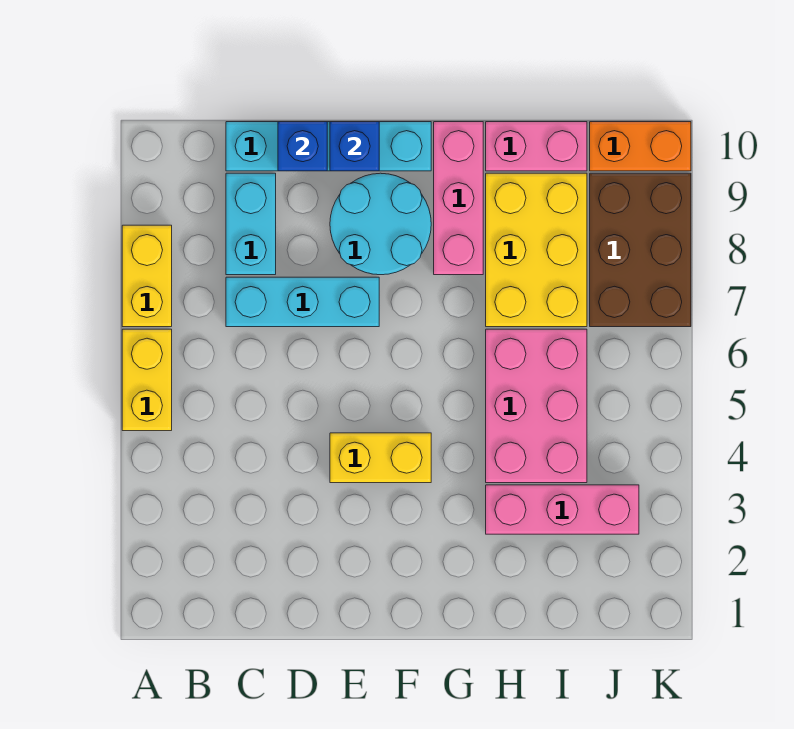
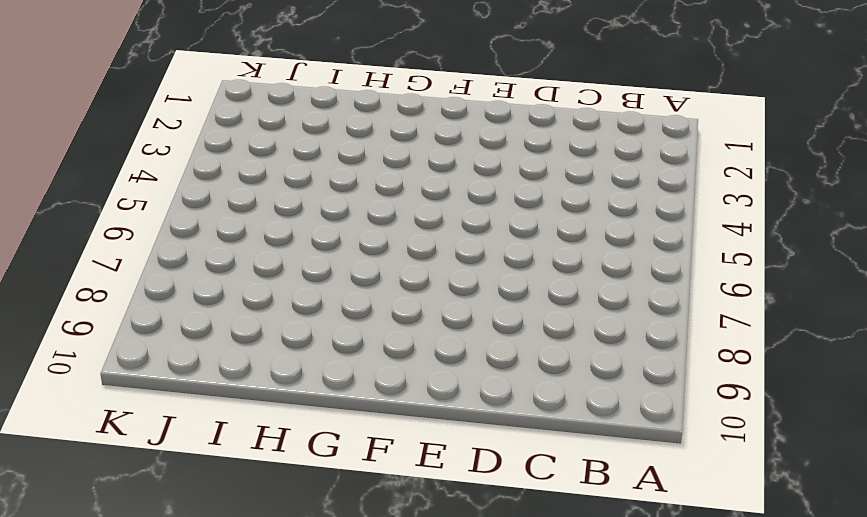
none -> yellow brick A5:A6 level 1
none -> yellow brick A7:A8 level 1
none -> cyan brick C7:E7 level 1

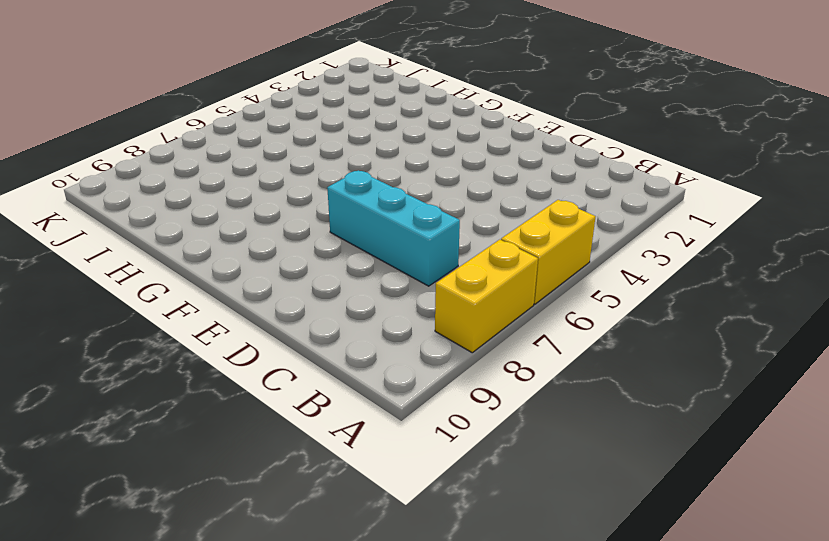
none -> cyan brick C8:C9 level 1
none -> cyan brick C10:F10 level 1
none -> yellow brick E4:F4 level 1

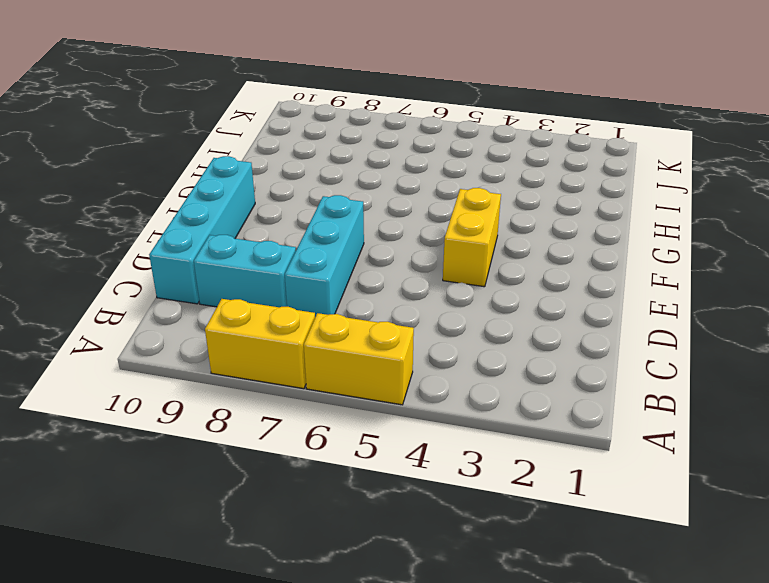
none -> cyan round brick E8:F9 level 1
none -> pink brick G8:G10 level 1
none -> pink brick H3:J3 level 1

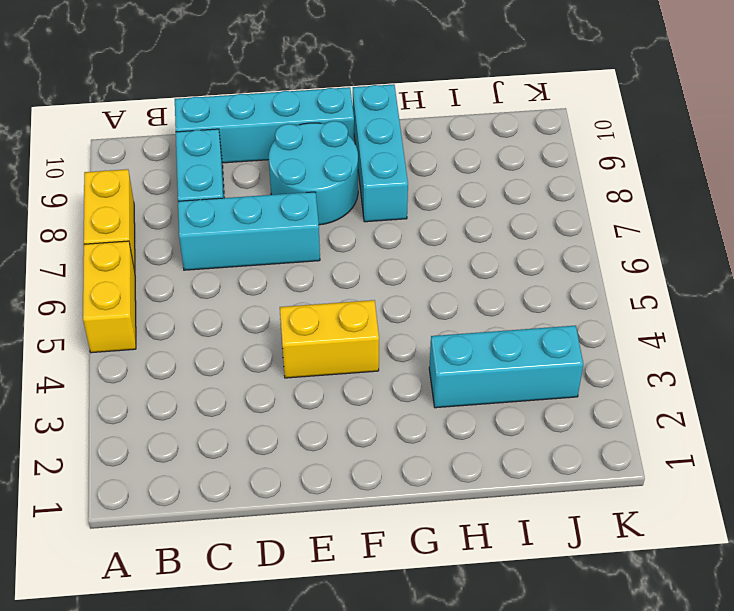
cyan brick G8:G10 level 1 -> pink brick G8:G10 level 1
cyan brick H3:J3 level 1 -> pink brick H3:J3 level 1
none -> pink brick H4:I6 level 1
none -> yellow brick H7:I9 level 1
none -> pink brick H10:I10 level 1

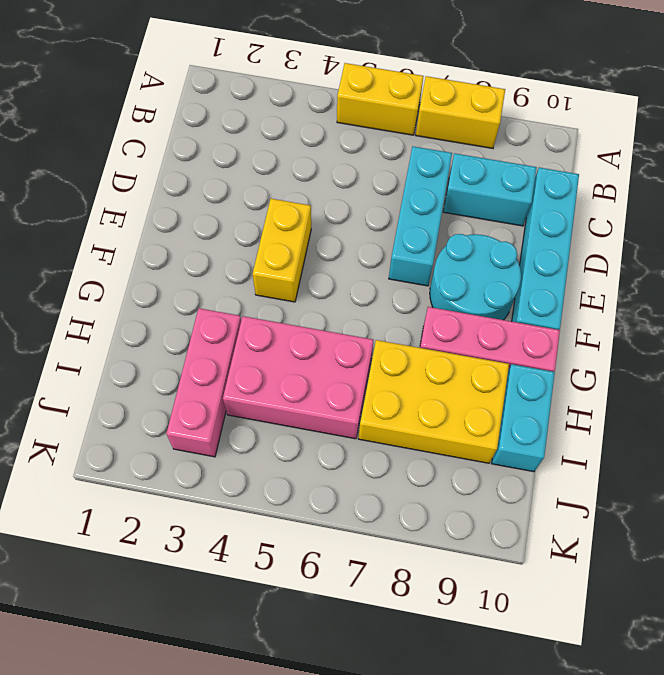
cyan brick H10:I10 level 1 -> pink brick H10:I10 level 1
none -> brown brick J7:K9 level 1
none -> orange brick J10:K10 level 1
none -> blue brick D10 level 2

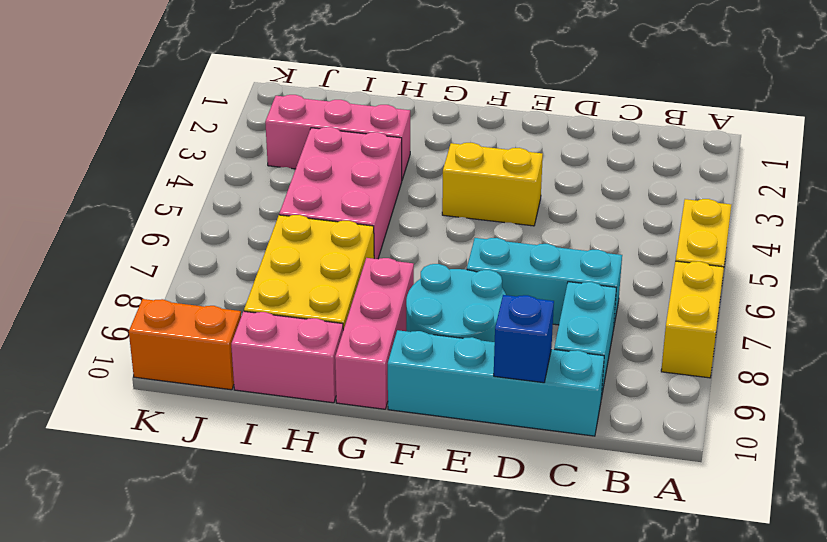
none -> brown brick J7:K9 level 1
none -> blue brick E10 level 2

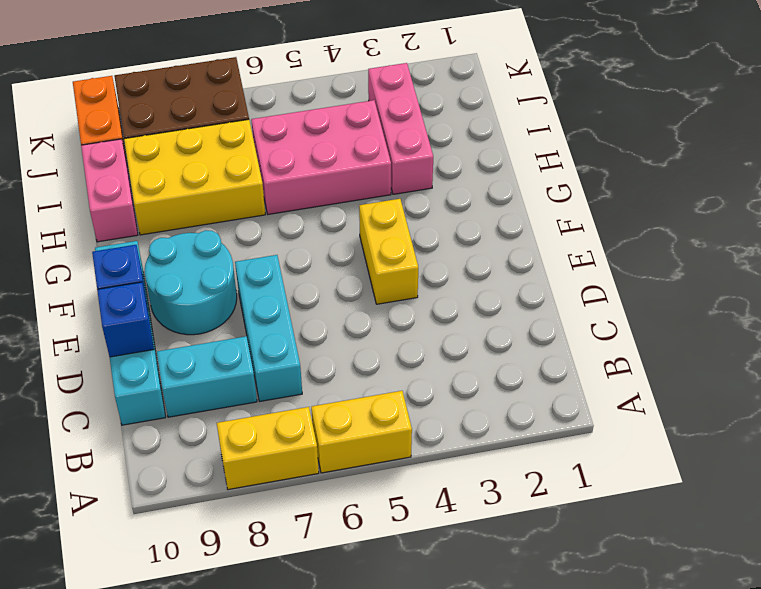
none -> pink brick G8:G10 level 1

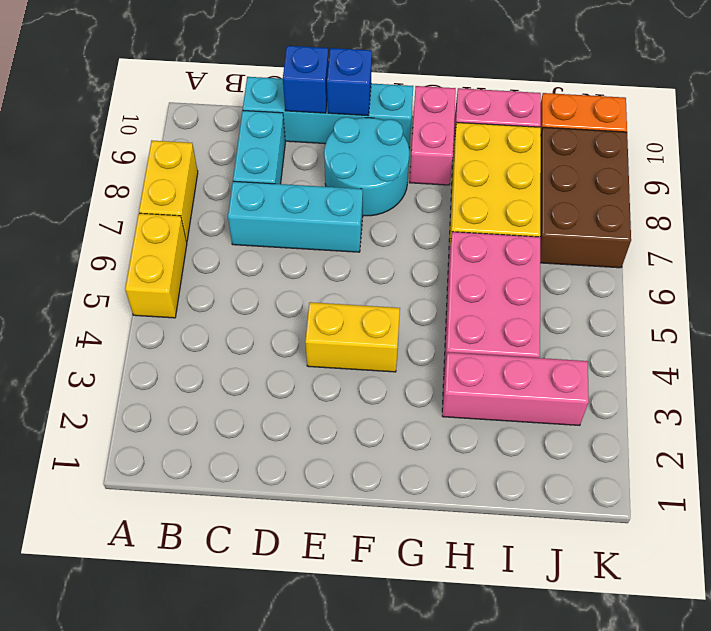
pink brick G9:G10 level 1 -> pink brick G8:G10 level 1

